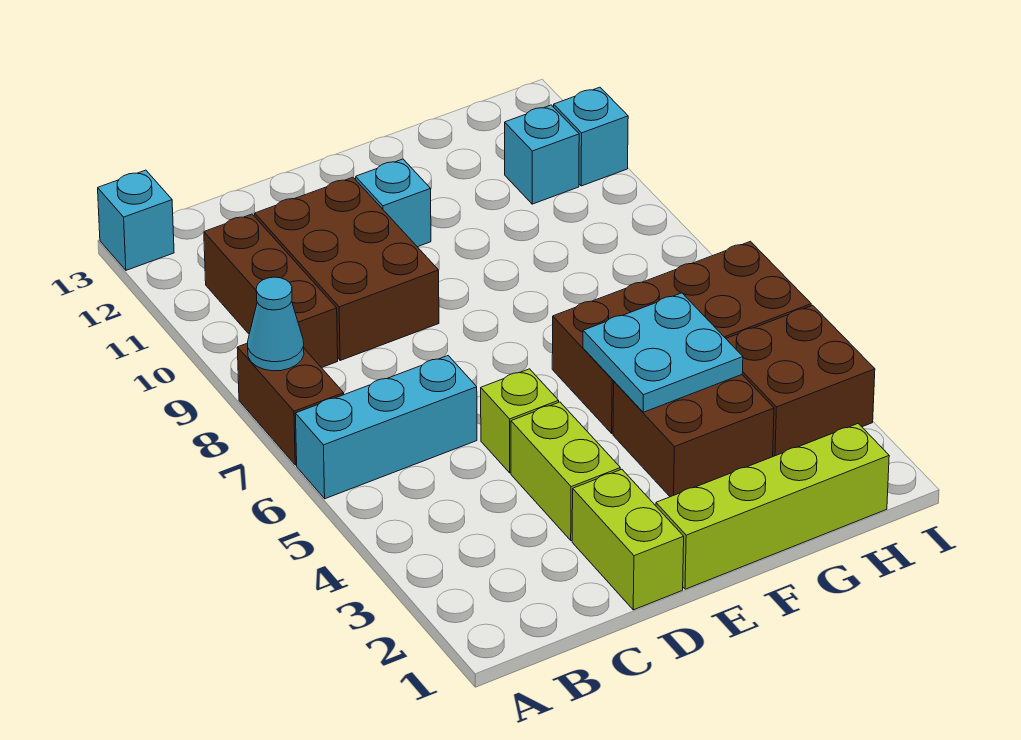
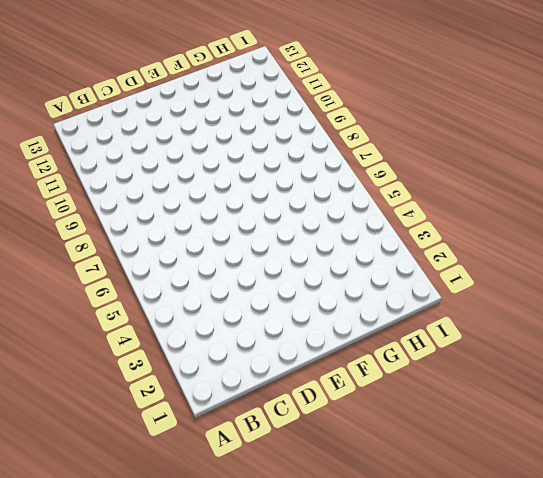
none -> cyan brick A6:C6 level 1
none -> brown brick A7:A8 level 1
none -> cyan brick A13 level 1

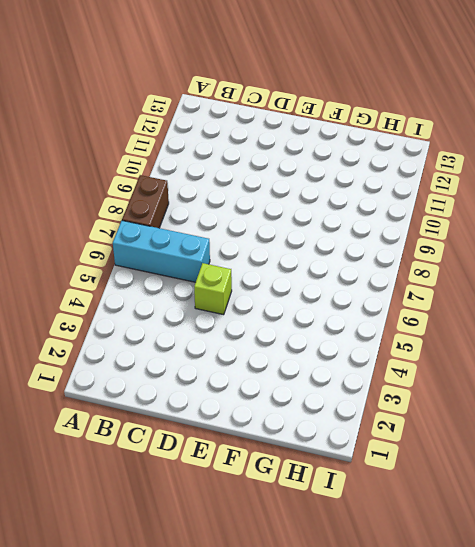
none -> cyan brick A13 level 1
none -> brown brick B9:B11 level 1
none -> brown brick C9:D11 level 1

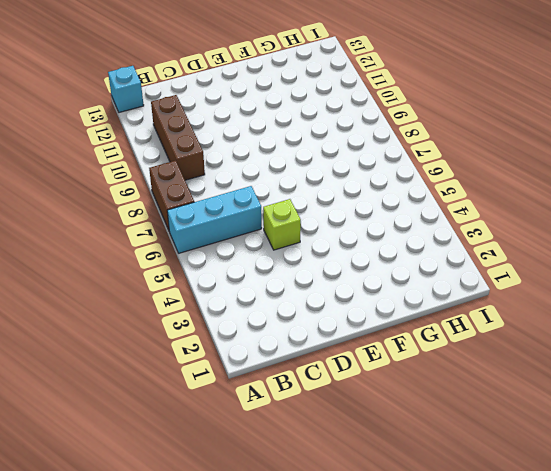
none -> brown brick C9:D11 level 1
none -> lime brick D1:D2 level 1
none -> lime brick D3:D4 level 1

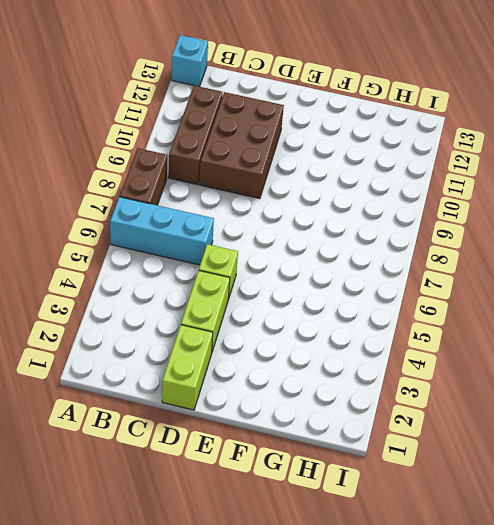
none -> lime brick E1:H1 level 1
none -> cyan brick E11 level 1
none -> brown brick F3:G4 level 1

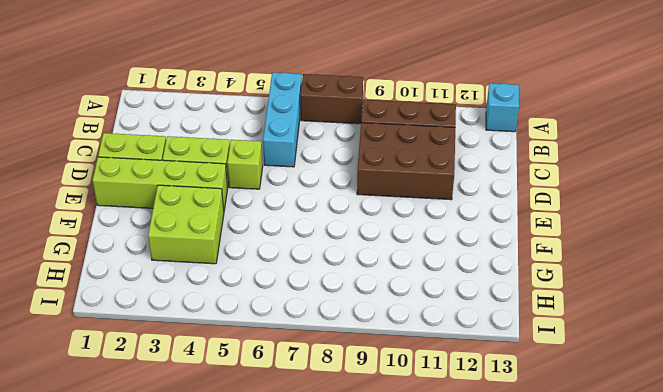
lime brick E1:E4 level 1 -> lime brick E1:H1 level 1
lime brick F3:G4 level 1 -> brown brick F3:G4 level 1
none -> cyan brick E11 level 1
none -> brown brick F5:I6 level 1
none -> brown brick H3:I4 level 1

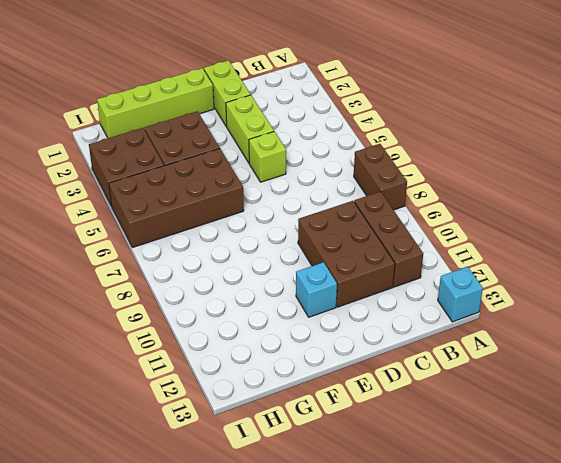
none -> cyan brick A6:C6 level 1
none -> cyan brick H11 level 1
none -> cyan brick I11 level 1

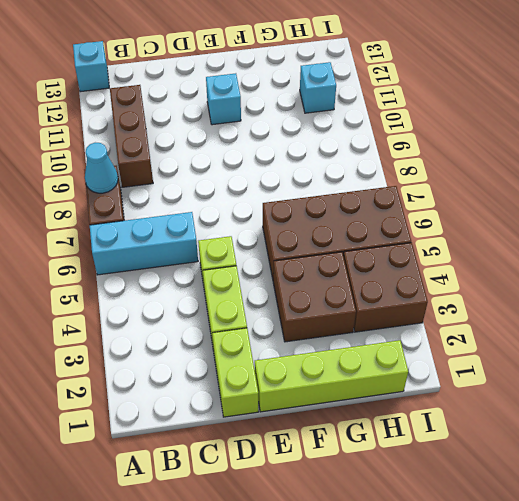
none -> brown brick C9:D11 level 1
none -> cyan brick I11 level 1
none -> cyan plate F4:G5 level 2

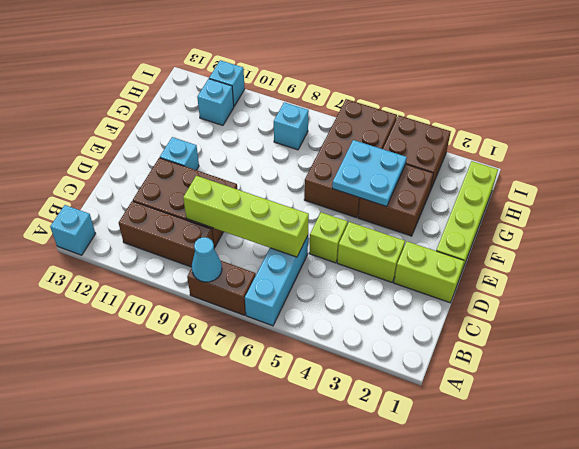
lime brick C6:C9 level 2 -> none
cyan brick H8 level 1 -> none

